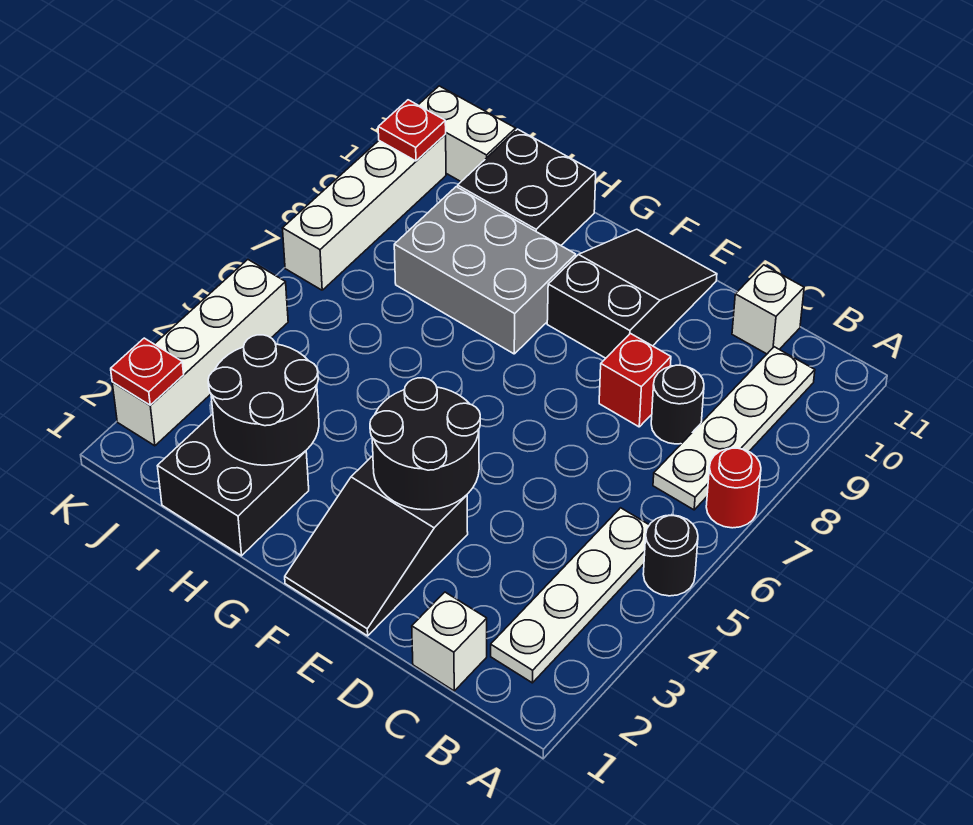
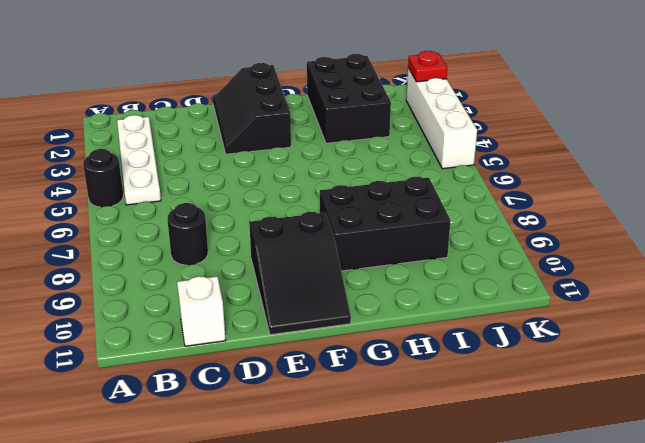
black slope E1:F3 level 1 top F -> black slope E1:F3 level 1 top 3
black brick G8:I9 level 1 -> grey brick G8:I9 level 1
black brick H1:I3 level 1 -> black brick H1:I2 level 1
none -> red round brick A7 level 1
none -> white plate B7:B10 level 1
none -> white brick C1 level 1

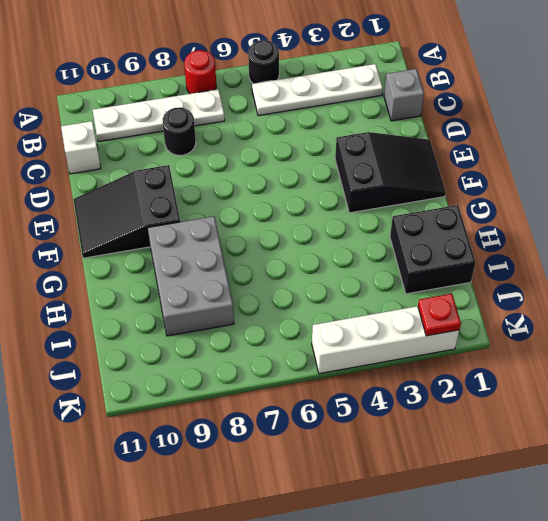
grey brick C1 level 1 -> white brick C1 level 1
none -> red brick D8 level 1
none -> black brick H10:I11 level 1
none -> white brick J11:K11 level 1

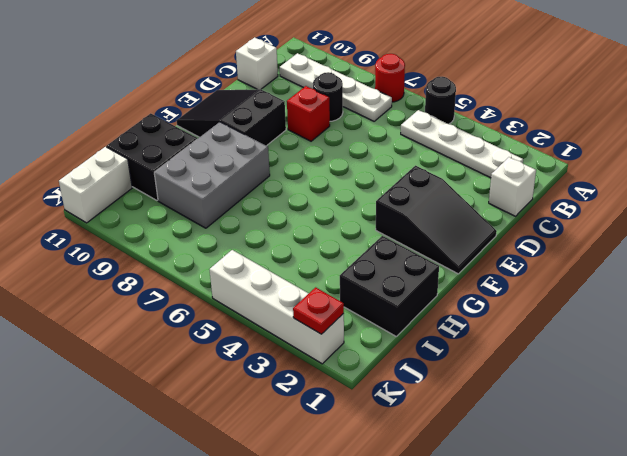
none -> white brick K7:K10 level 1
none -> black round brick E3:F4 level 2
none -> black round brick H2:I3 level 2

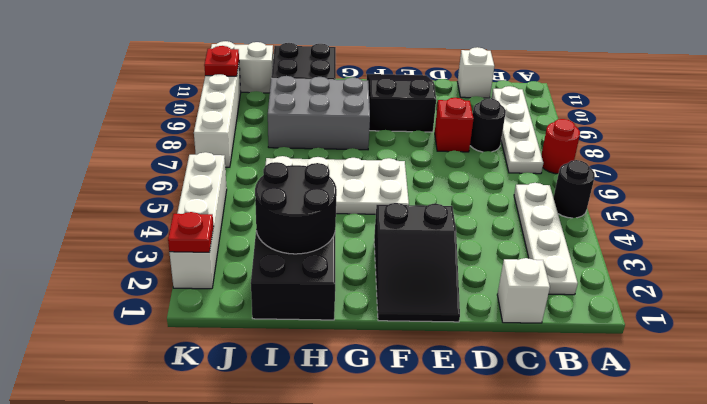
white plate F5:I6 level 1 -> none
none -> black round brick E3:F4 level 2

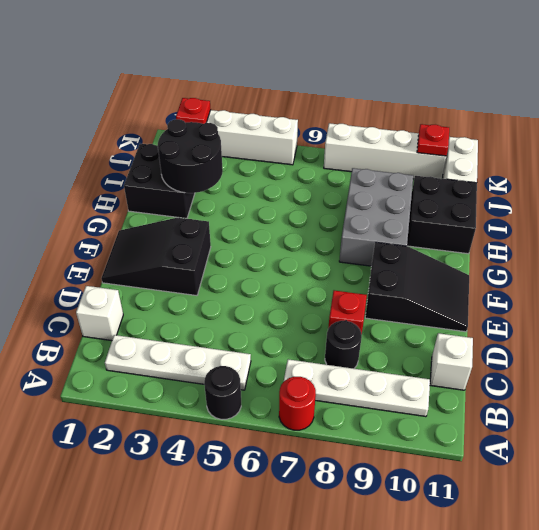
none -> black round brick E3:F4 level 2

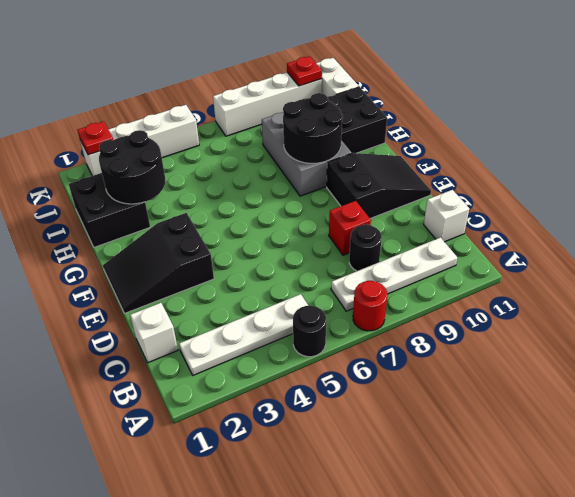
black round brick G8:H9 level 2 -> black round brick E3:F4 level 2

